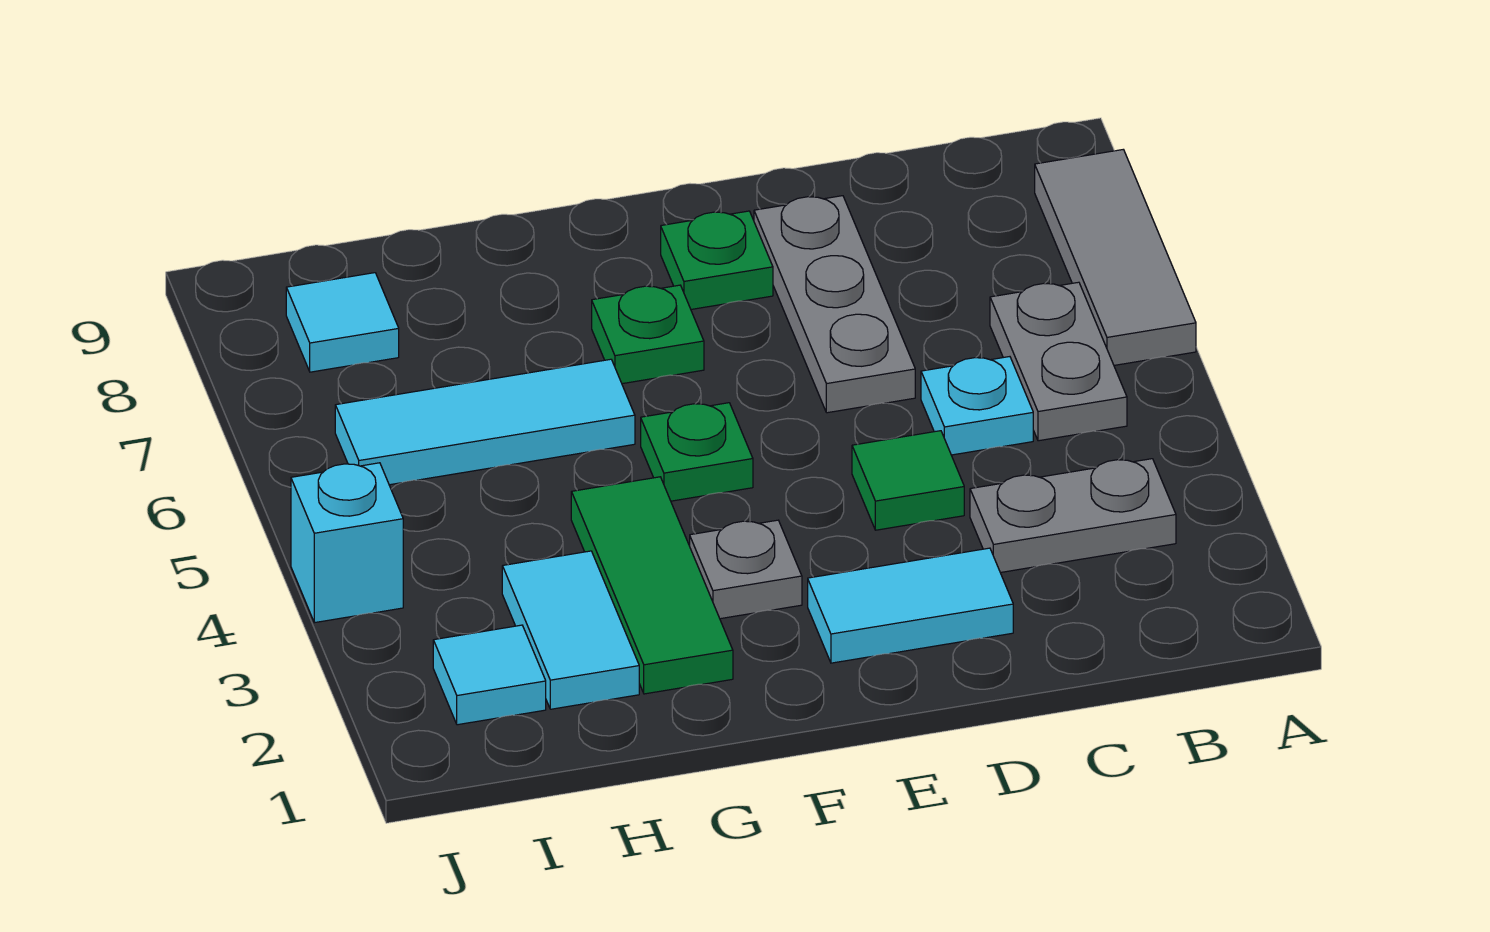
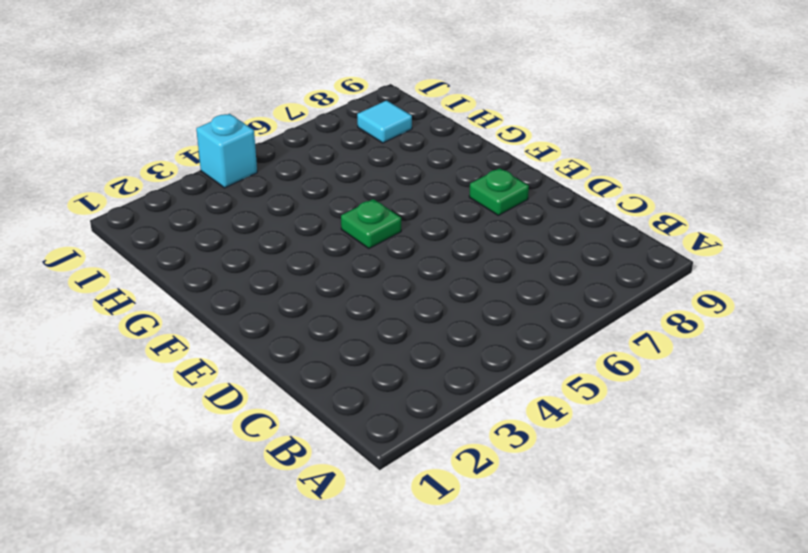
none -> grey tile A6:A8 level 1
none -> grey plate B3:C3 level 1
none -> grey plate B5:B6 level 1

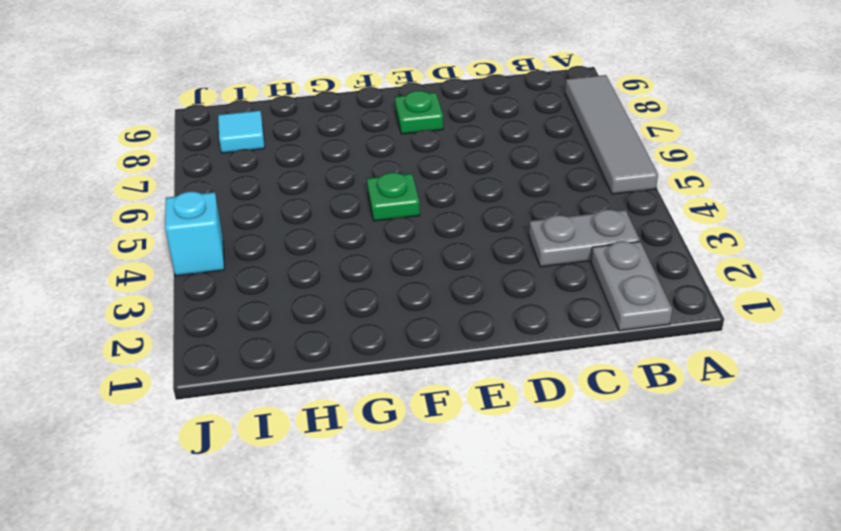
grey tile A5:A8 level 1 -> grey tile A6:A8 level 1
grey plate B1:B2 level 1 -> grey plate B5:B6 level 1
none -> cyan plate C5 level 1
none -> cyan tile D2:E2 level 1
none -> green tile D4 level 1

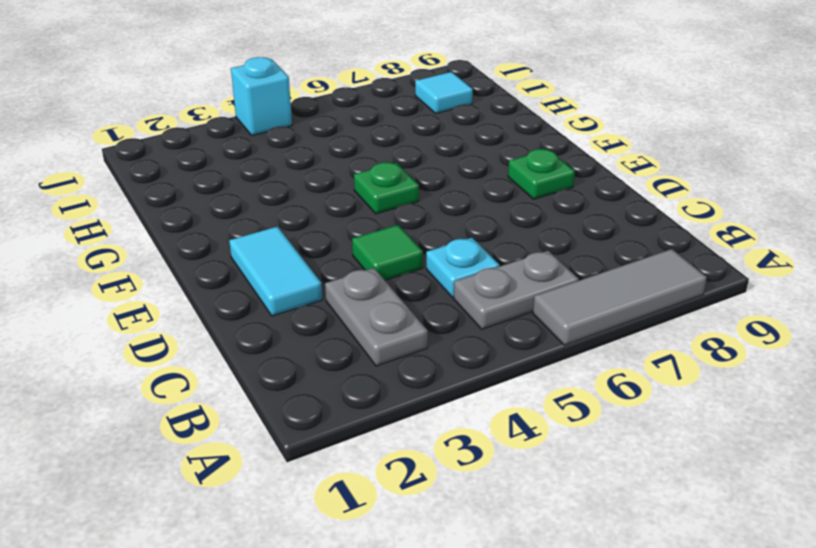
none -> grey plate D6:D8 level 1
none -> grey plate F3 level 1
none -> green plate F7 level 1

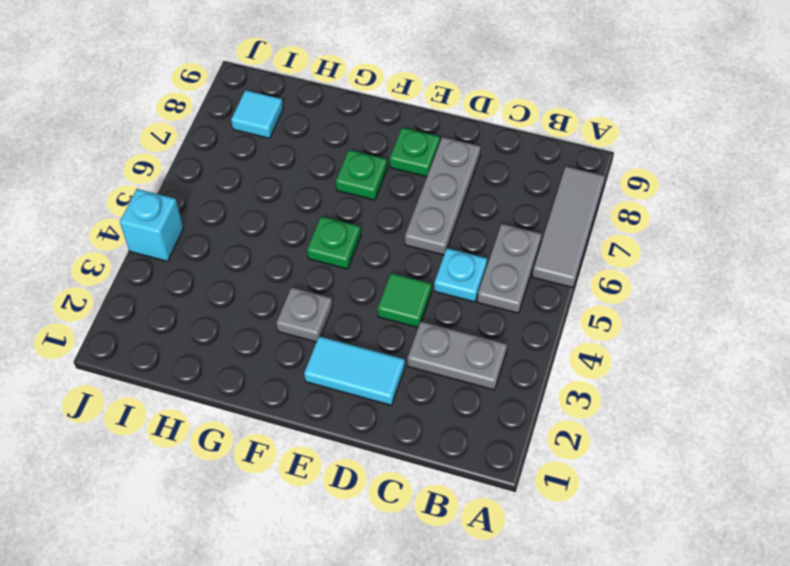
none -> green tile G2:G4 level 1
none -> cyan tile G6:I6 level 1
none -> cyan tile H2:H3 level 1

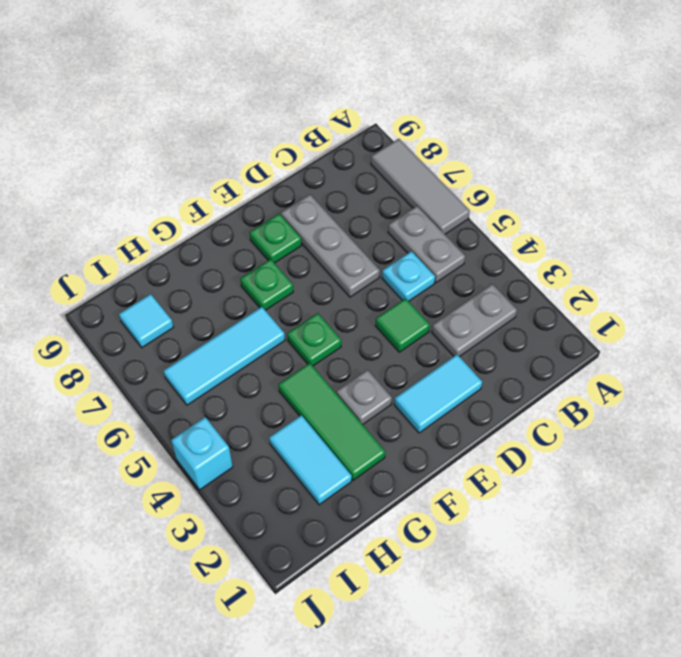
none -> cyan tile I2 level 1

